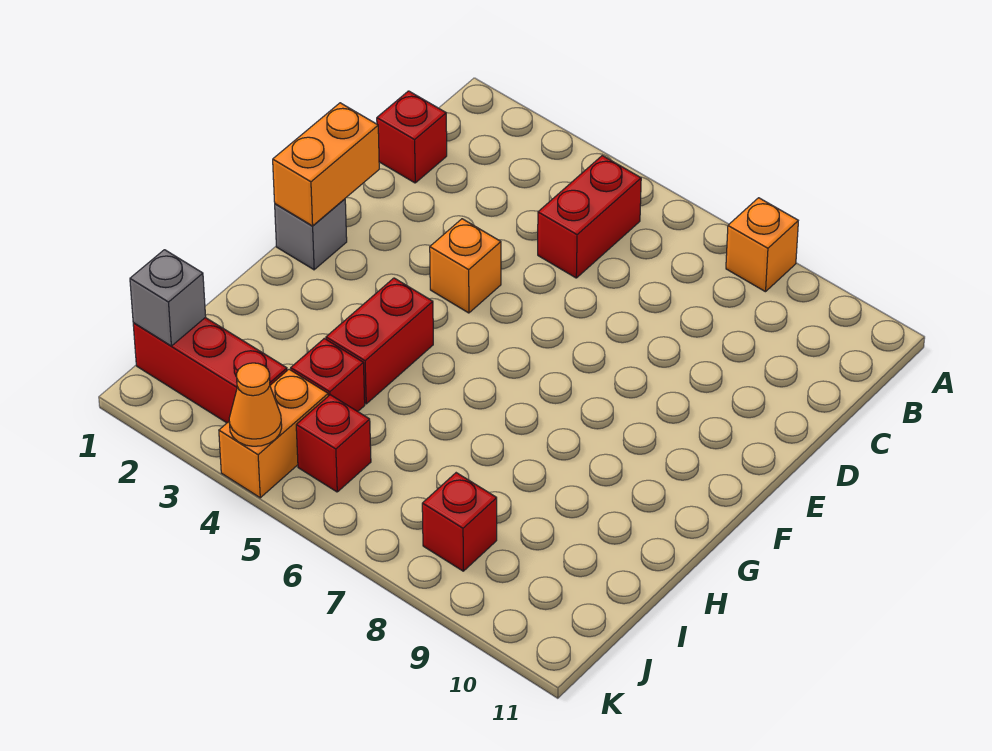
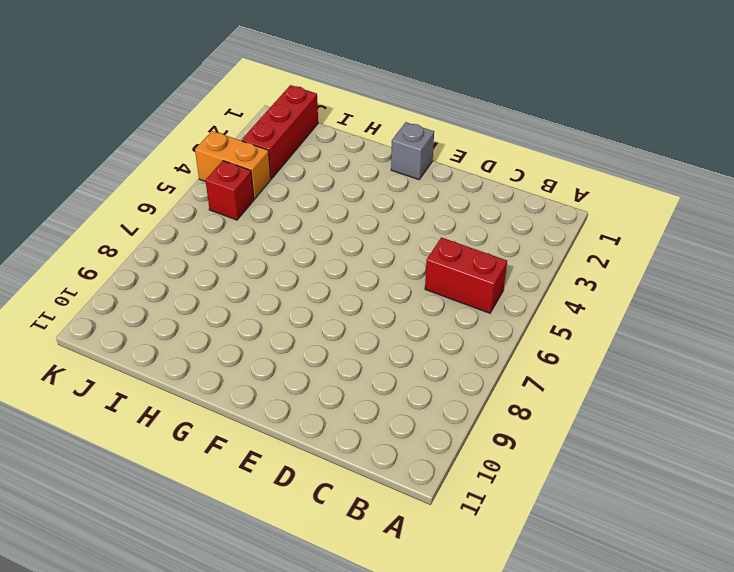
none -> orange brick A8 level 1
none -> red brick C1 level 1
none -> orange brick E4 level 1

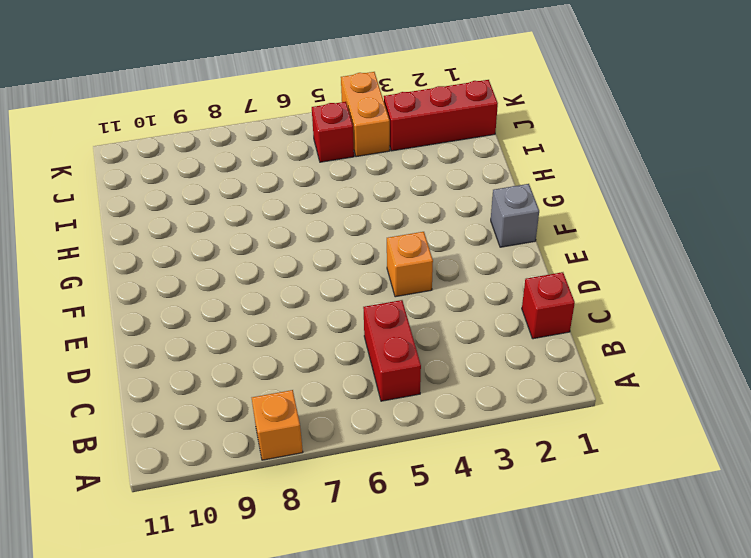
none -> red brick G4:H4 level 1
none -> red brick I4 level 1
none -> red brick J8 level 1

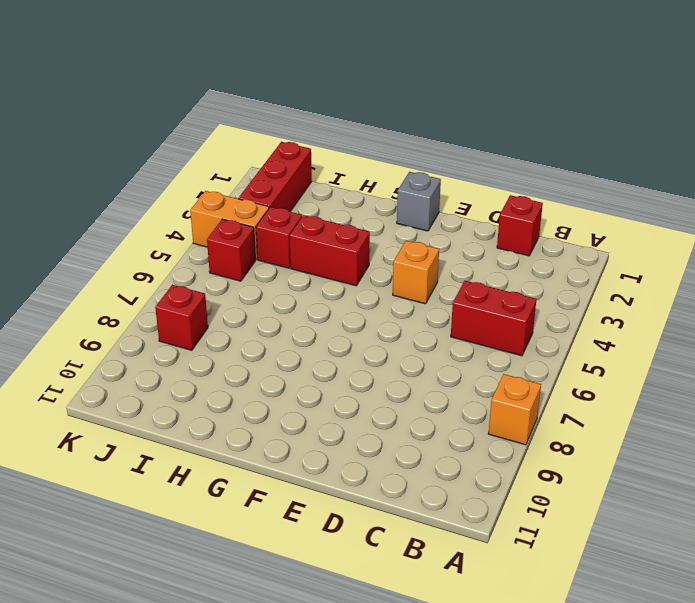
none -> orange brick E1:F1 level 2
none -> grey brick J1 level 2
none -> orange cone K4 level 2

